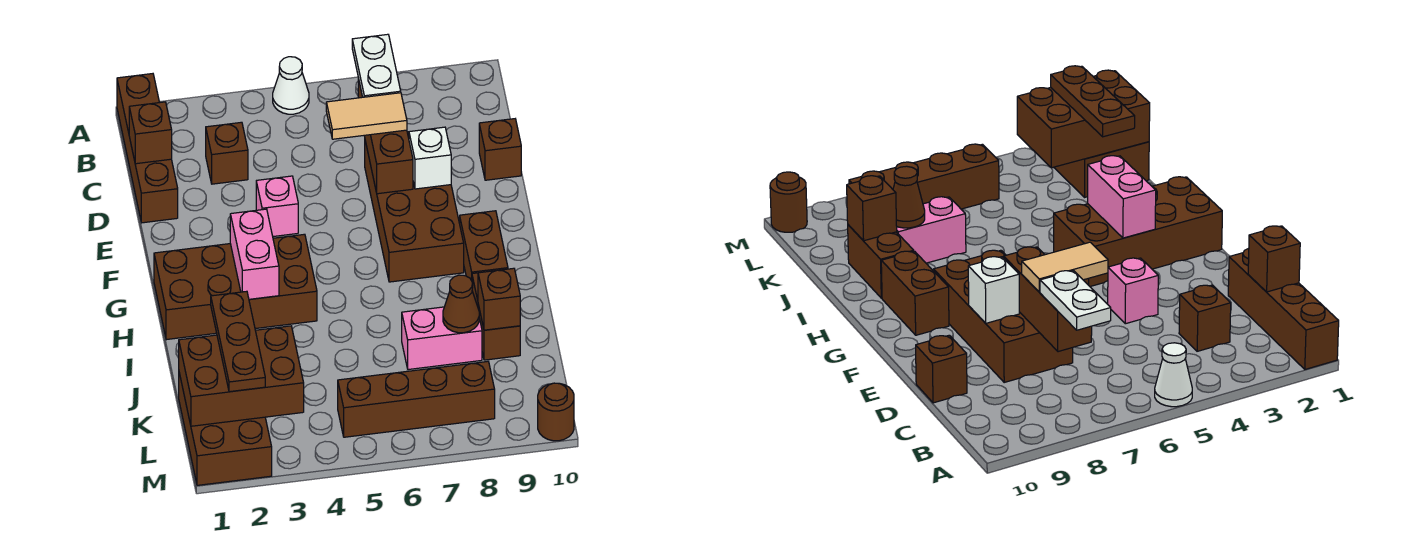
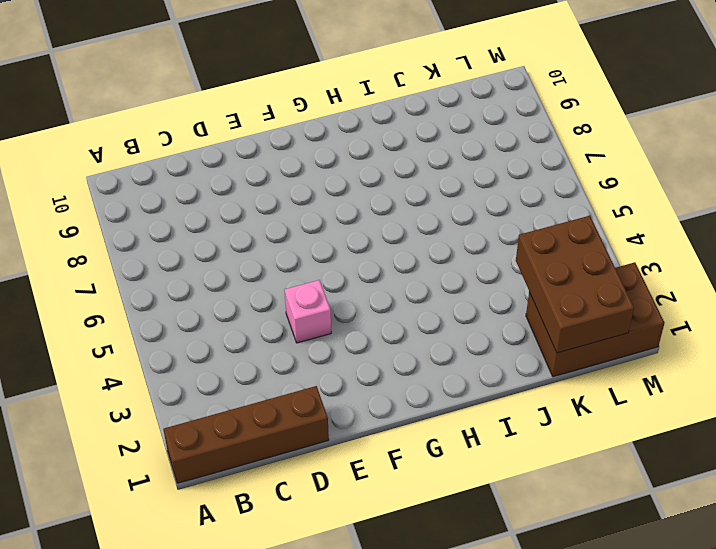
none -> white cone A5 level 1
none -> brown brick C3 level 1
none -> brown brick D7:G8 level 1

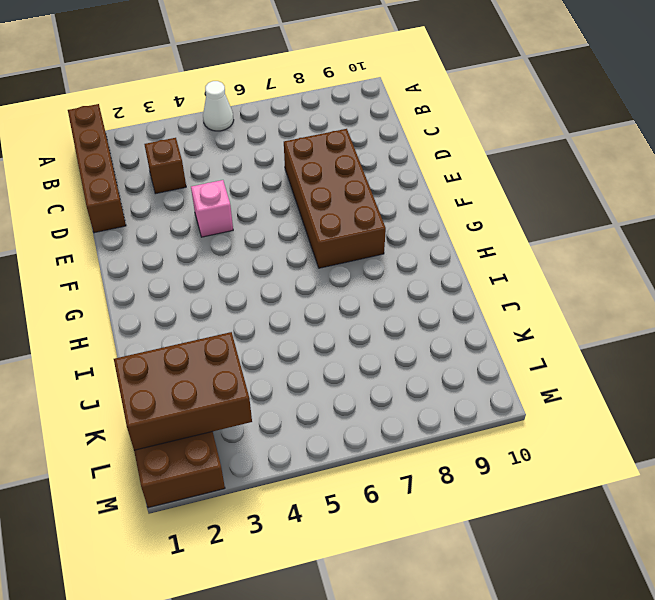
none -> brown brick D10 level 1
none -> brown brick G1:H4 level 1
none -> brown brick G9:H9 level 1

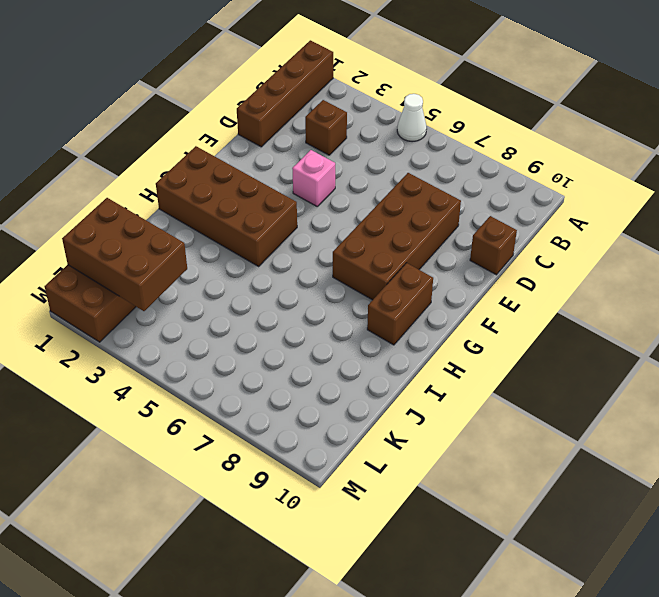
none -> brown brick I9:J9 level 1
none -> pink brick J7:J8 level 1
none -> brown brick L5:L8 level 1

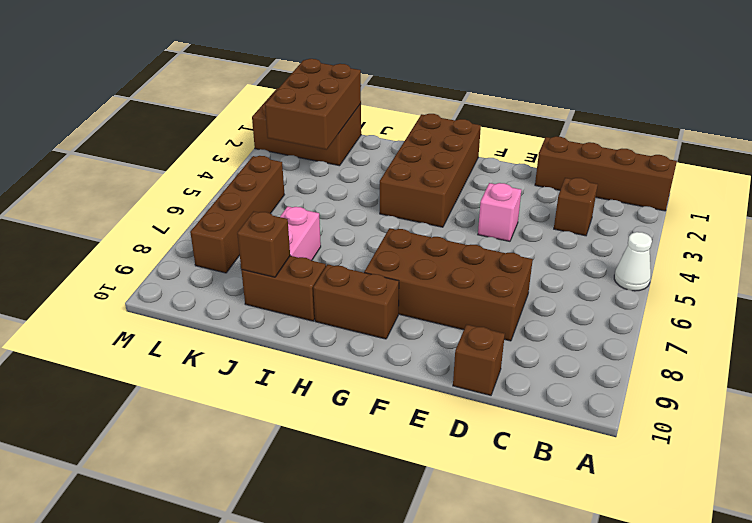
none -> brown round brick M10 level 1
none -> brown brick C1 level 2
none -> brown brick C7:E7 level 2

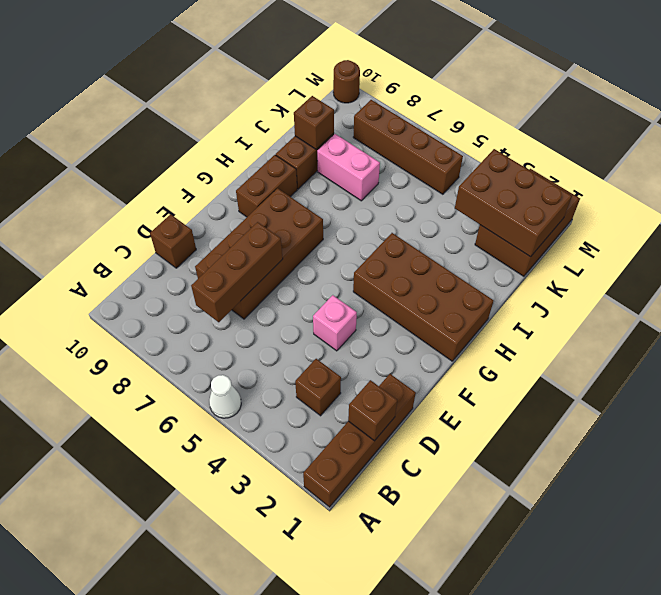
none -> white brick E8 level 2
none -> pink brick G3:H3 level 2
none -> brown cone J8 level 2

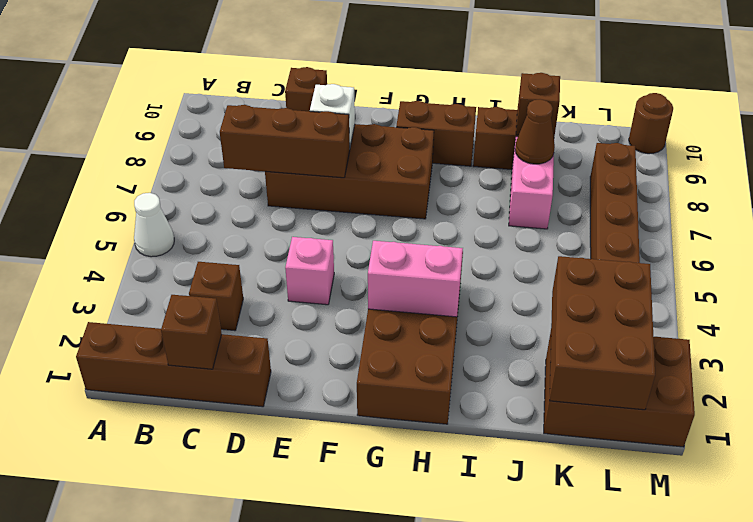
none -> white plate B7:C7 level 3
none -> tan tile D6:D7 level 3
none -> brown plate J2:L2 level 3

